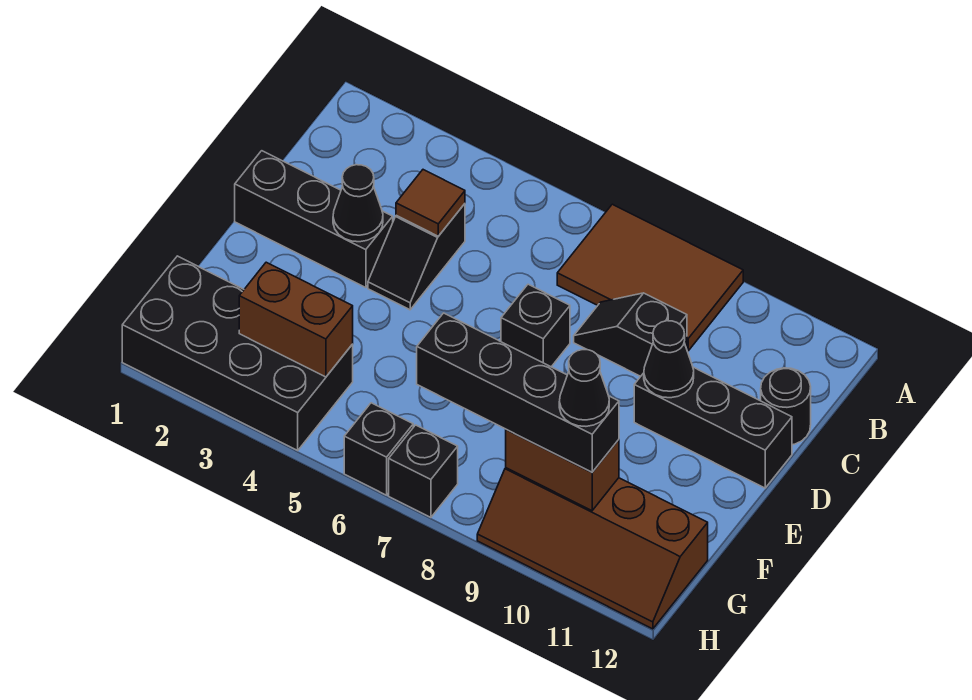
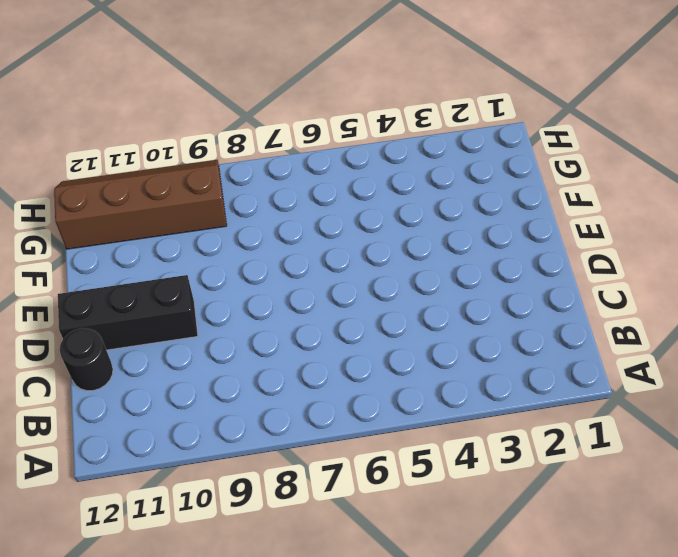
none -> brown tile A7:B9 level 1
none -> black slope C4:D4 level 1 top C
none -> black slope C8:C9 level 1 top 9

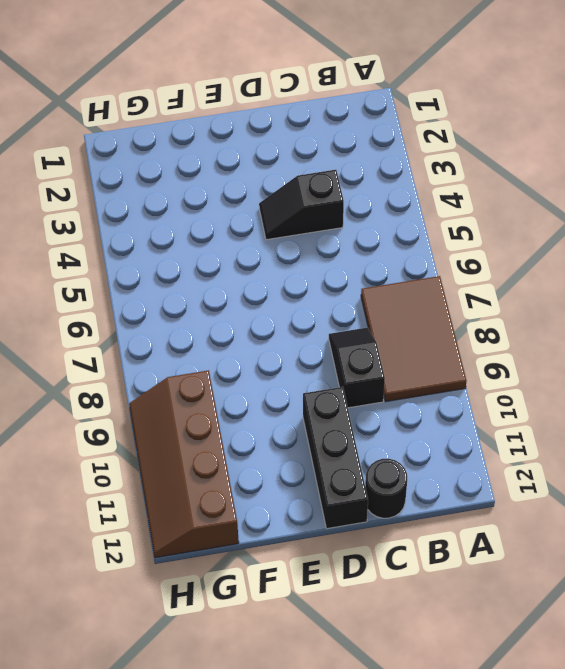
none -> black brick D1:D3 level 1
none -> black brick D7 level 1
none -> black brick G1:H4 level 1

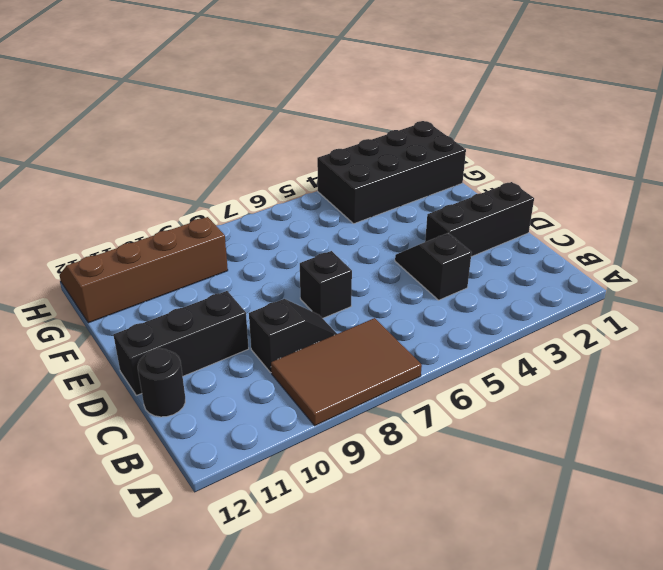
none -> black brick H6 level 1
none -> black brick H7 level 1
none -> brown tile C4 level 2

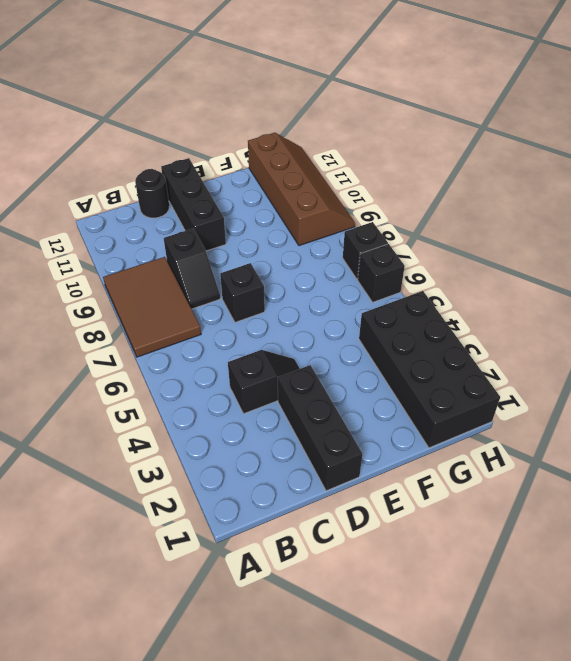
none -> brown tile C4 level 2
none -> black cone D3 level 2
none -> black cone D10 level 2

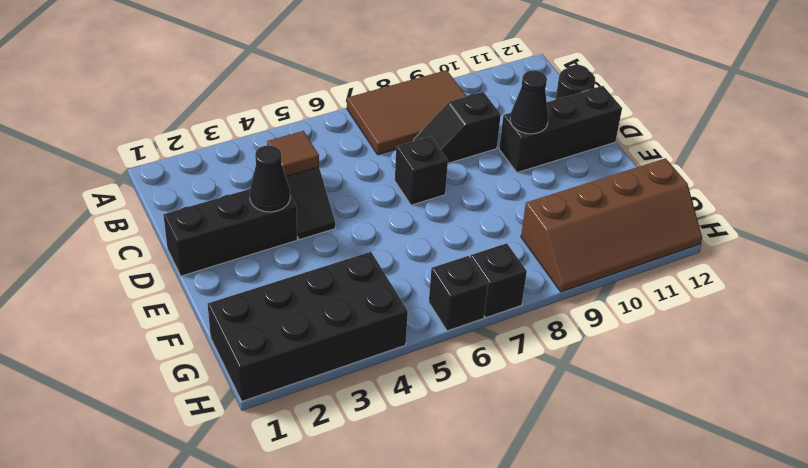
none -> brown brick G3:G4 level 2
none -> brown brick G9:G10 level 2
none -> black brick G7:G10 level 3

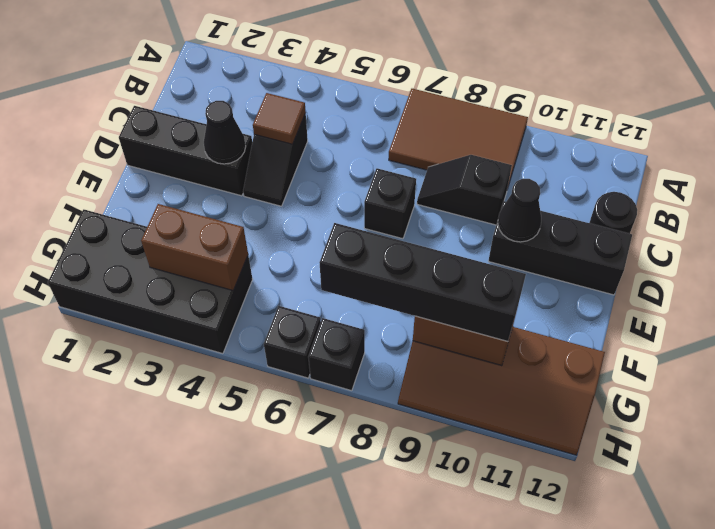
none -> black cone G10 level 4

